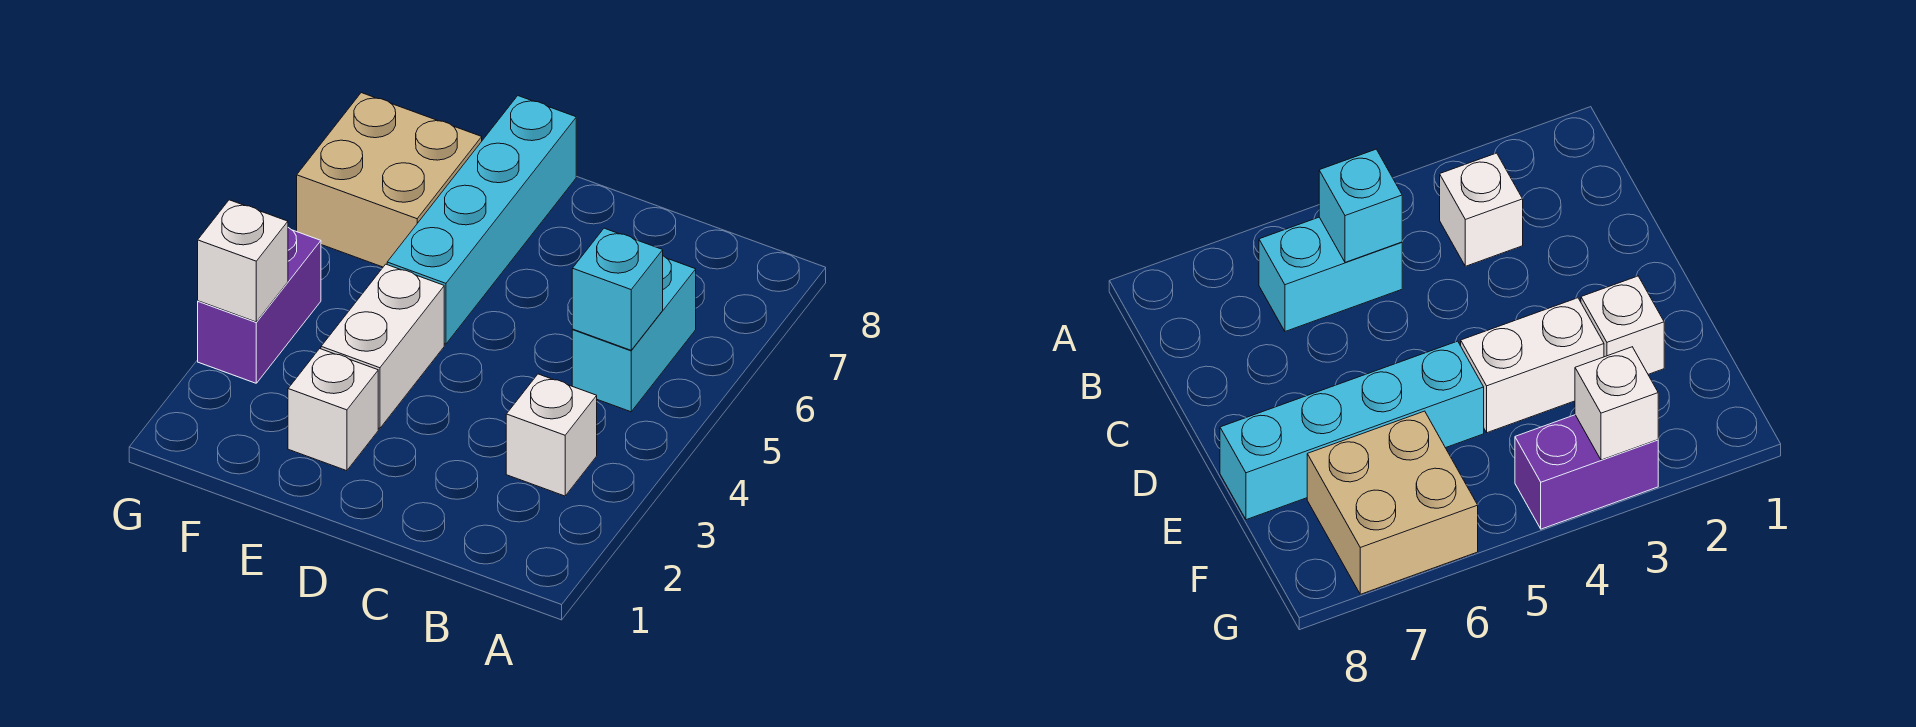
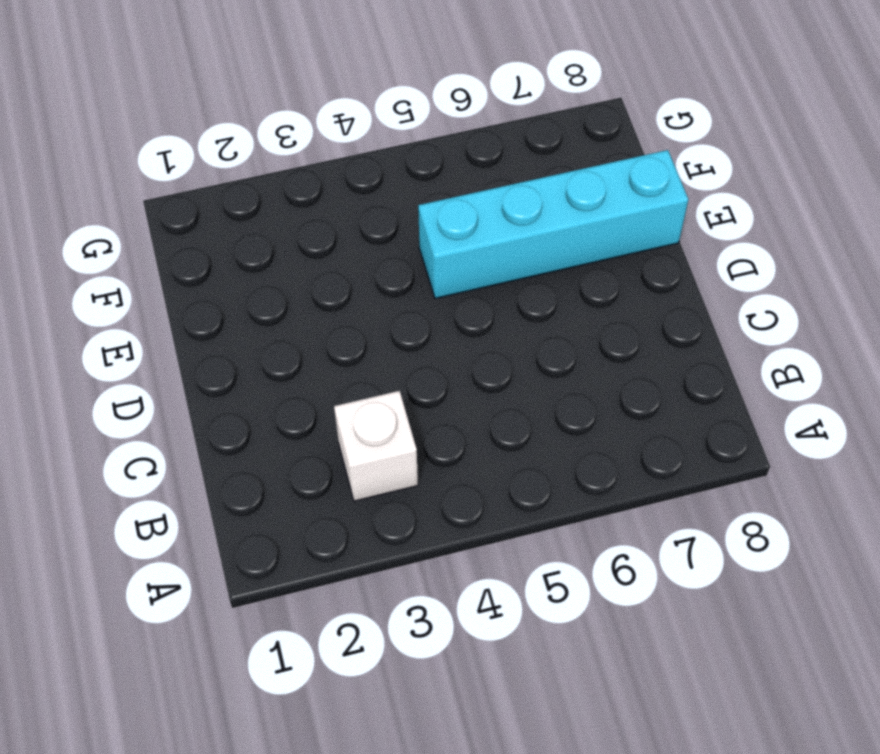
none -> cyan brick B5:B6 level 1
none -> white brick E2 level 1

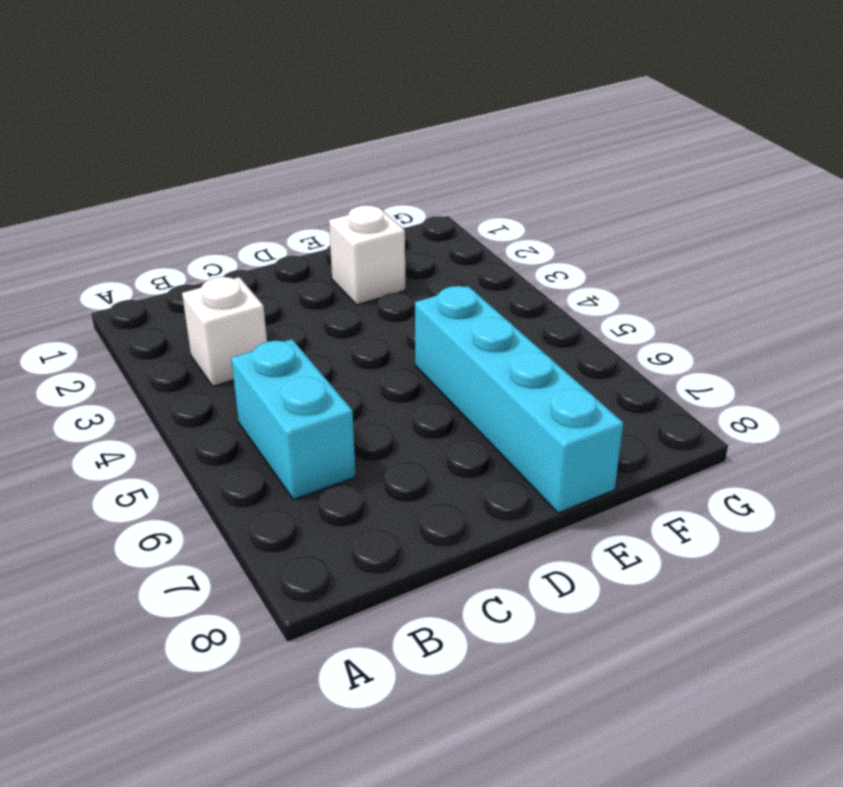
none -> white brick E3:E4 level 1
none -> tan brick F6:G7 level 1

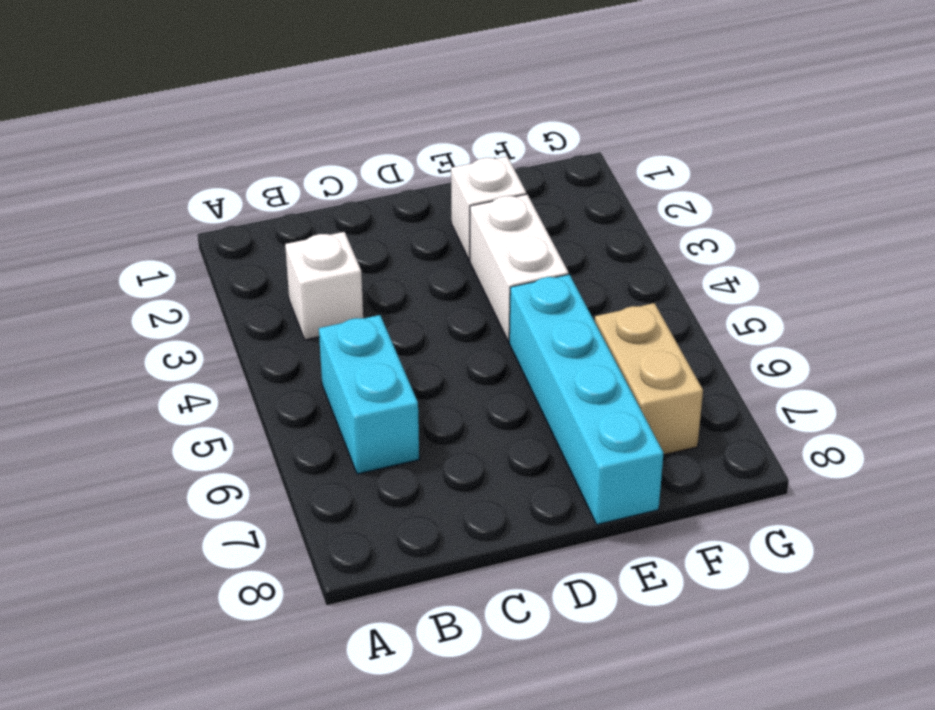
tan brick F6:F7 level 1 -> tan brick F6:G7 level 1
none -> purple brick G3:G4 level 1
none -> cyan brick B5 level 2

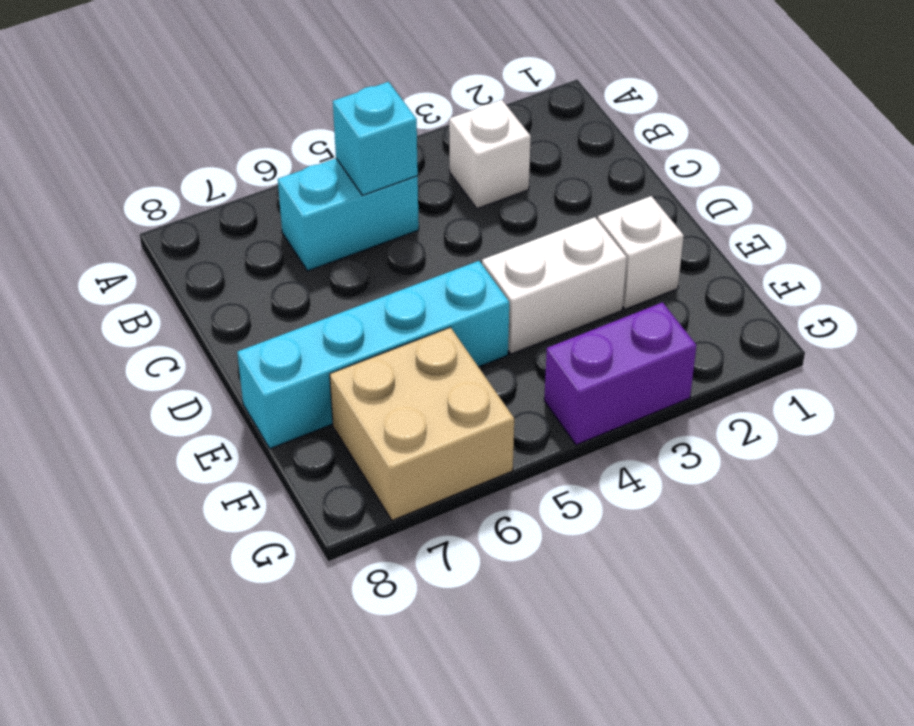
none -> white brick G3 level 2

